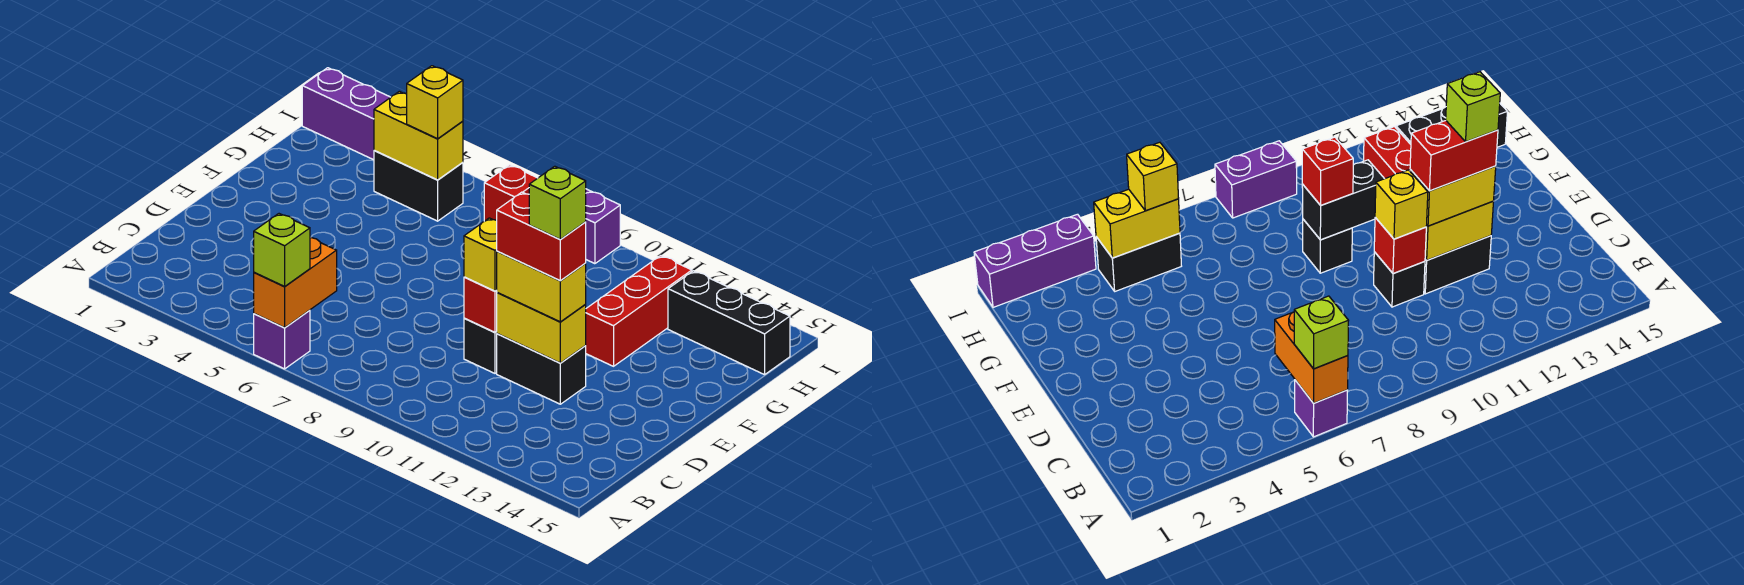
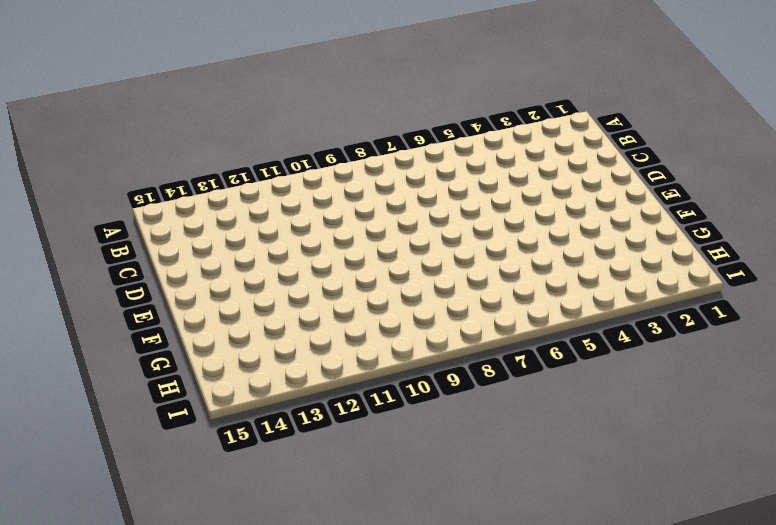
none -> purple brick A6 level 1
none -> black brick D10 level 1
none -> black brick D11:D12 level 1

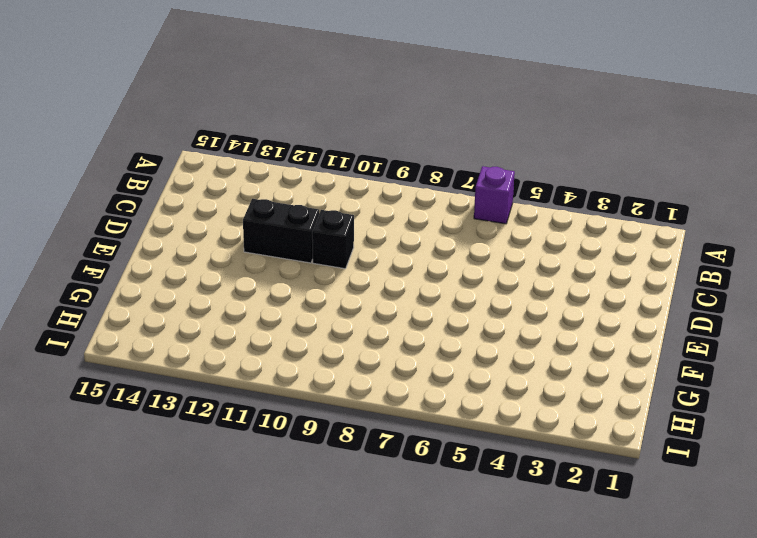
none -> black brick F9 level 1
none -> red brick F12:H12 level 1
none -> black brick H4:H5 level 1

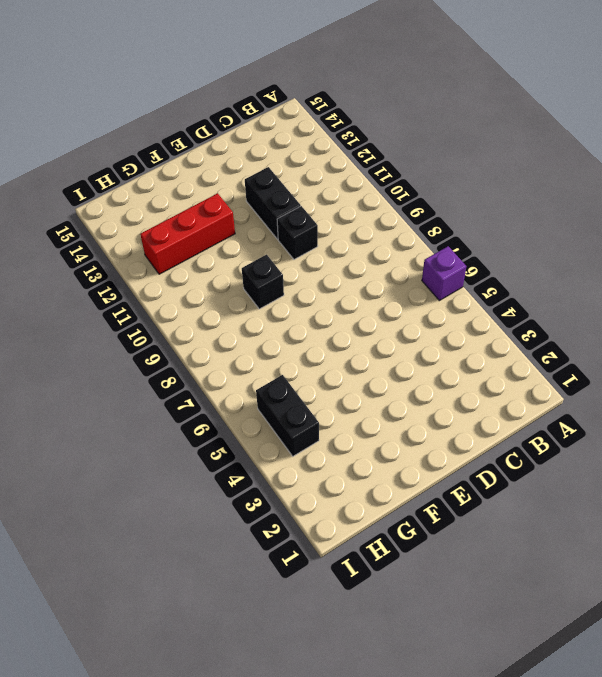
none -> black brick H13:H15 level 1
none -> purple brick I1:I3 level 1
none -> purple brick I8:I9 level 1

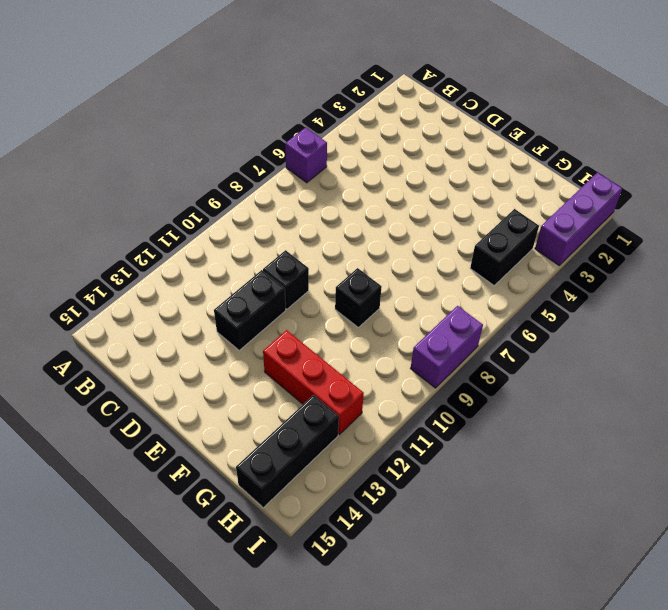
none -> orange brick A6:B6 level 2
none -> red brick D10 level 2
none -> yellow brick D11:D12 level 2

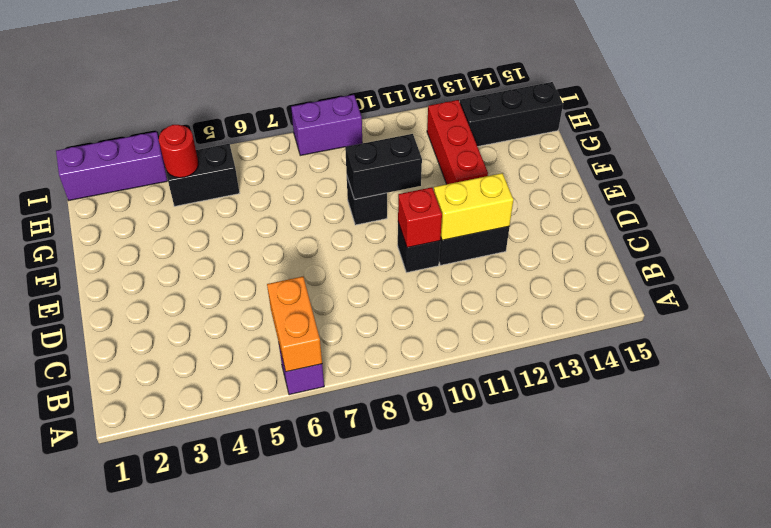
red round brick H4 level 2 -> yellow brick H4:H5 level 2
none -> lime brick A6 level 3
none -> yellow brick D10 level 3
none -> yellow brick D11:D12 level 3

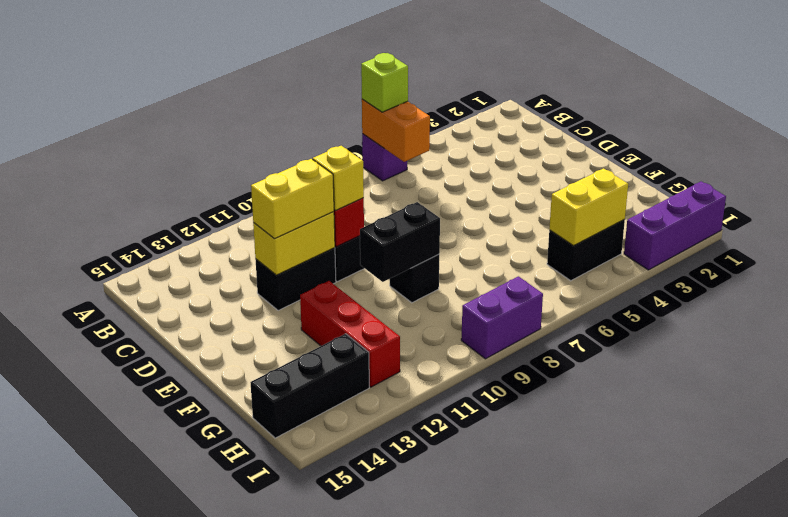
none -> red brick F9 level 3
none -> yellow brick H5 level 3
none -> red brick D11:D12 level 4

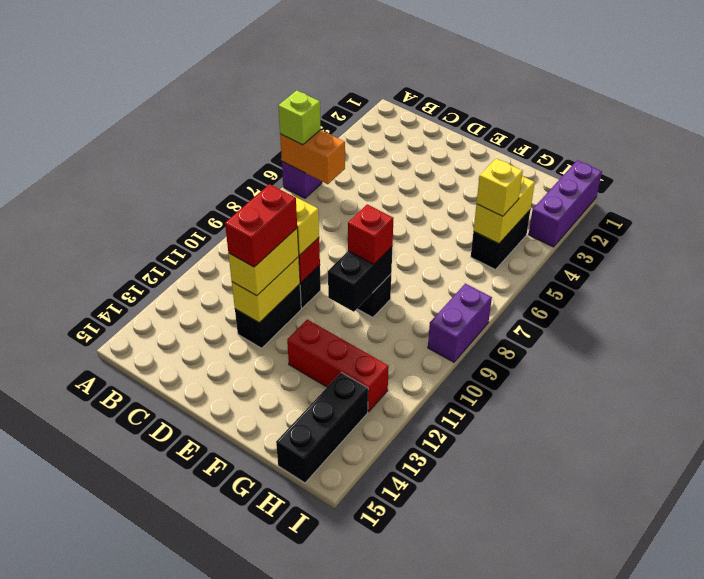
none -> lime brick D12 level 5

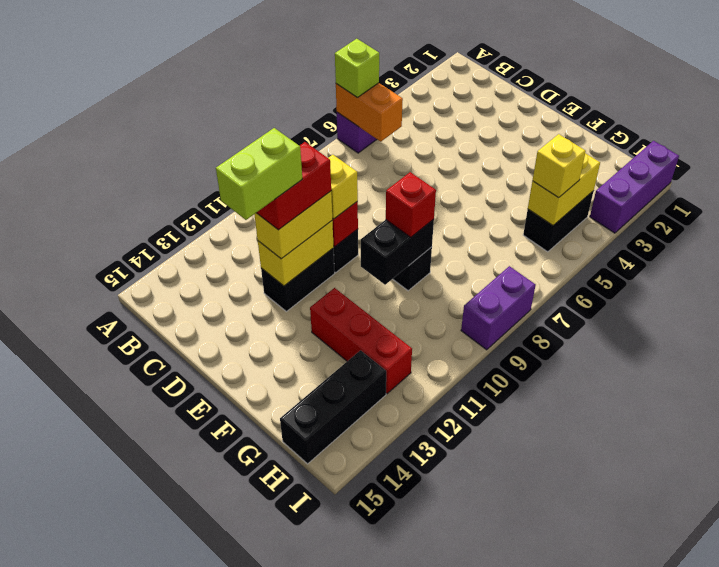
lime brick D12:D13 level 5 -> lime brick D12 level 5

